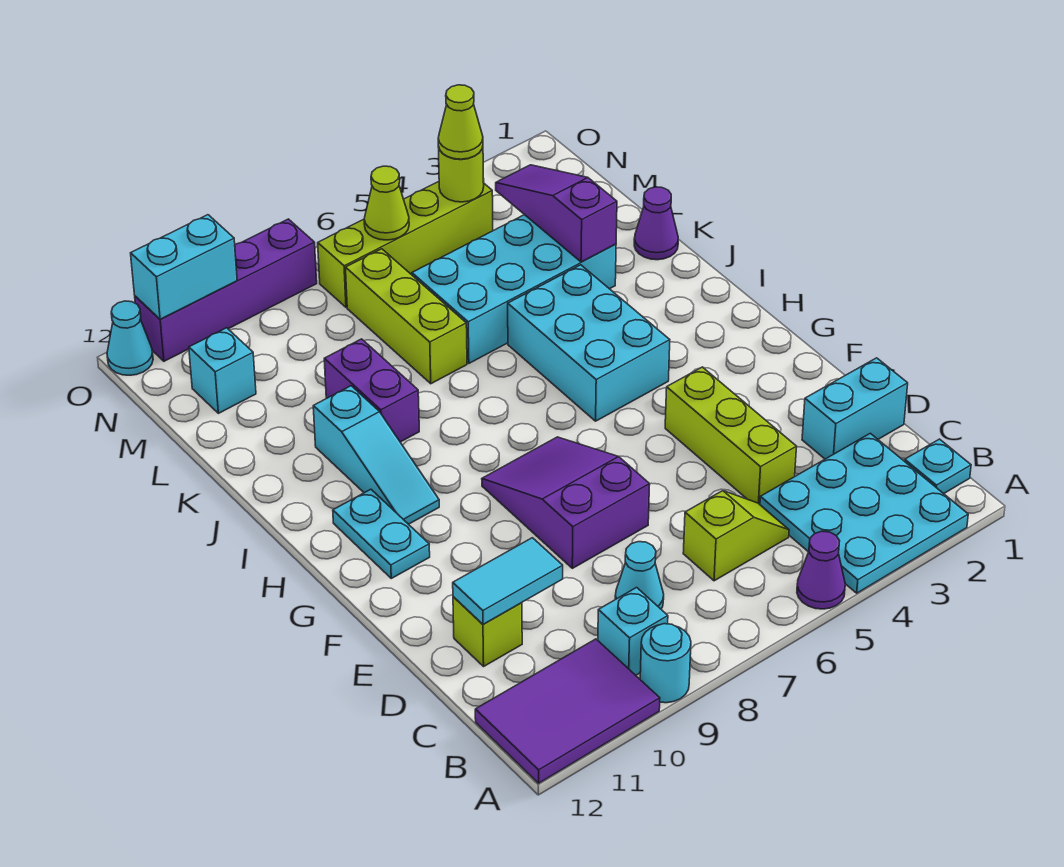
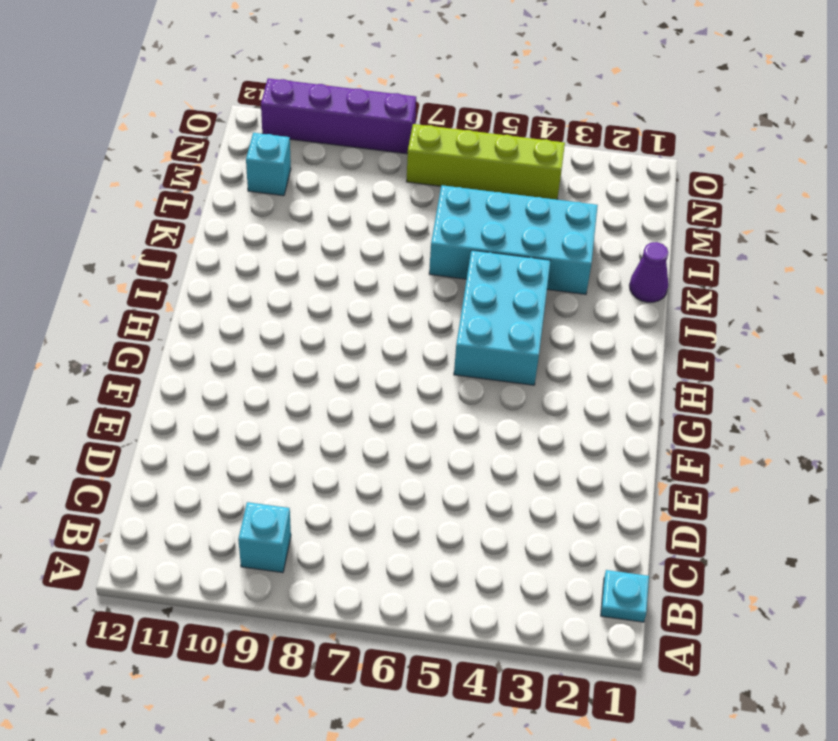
none -> cyan plate A2:C4 level 1
none -> purple cone A5 level 1
none -> cyan round brick A9 level 1

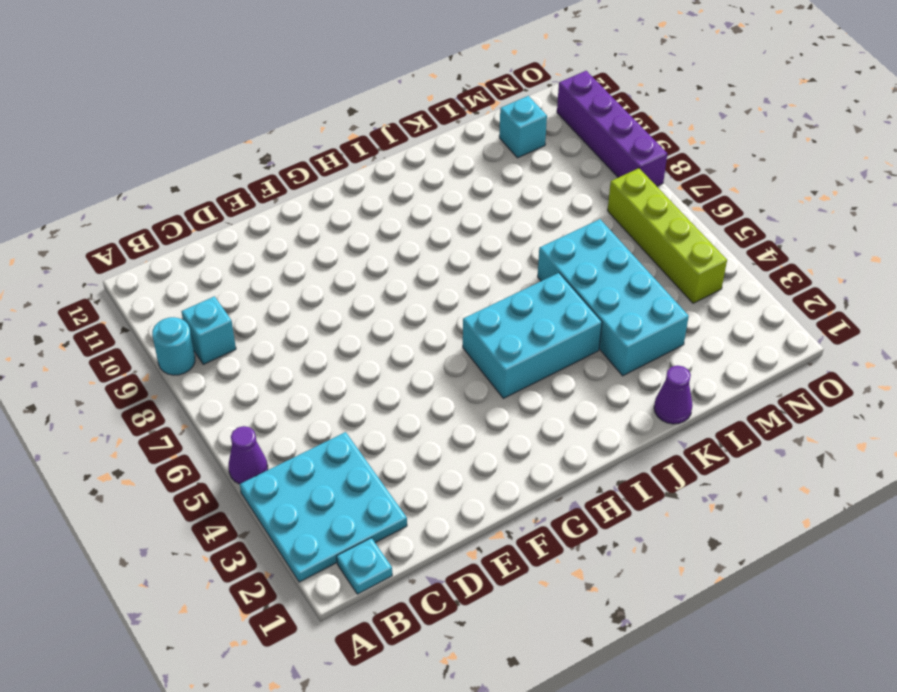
none -> purple tile A10:B12 level 1
none -> lime slope C5:C6 level 1 top 6
none -> cyan cone C8 level 1

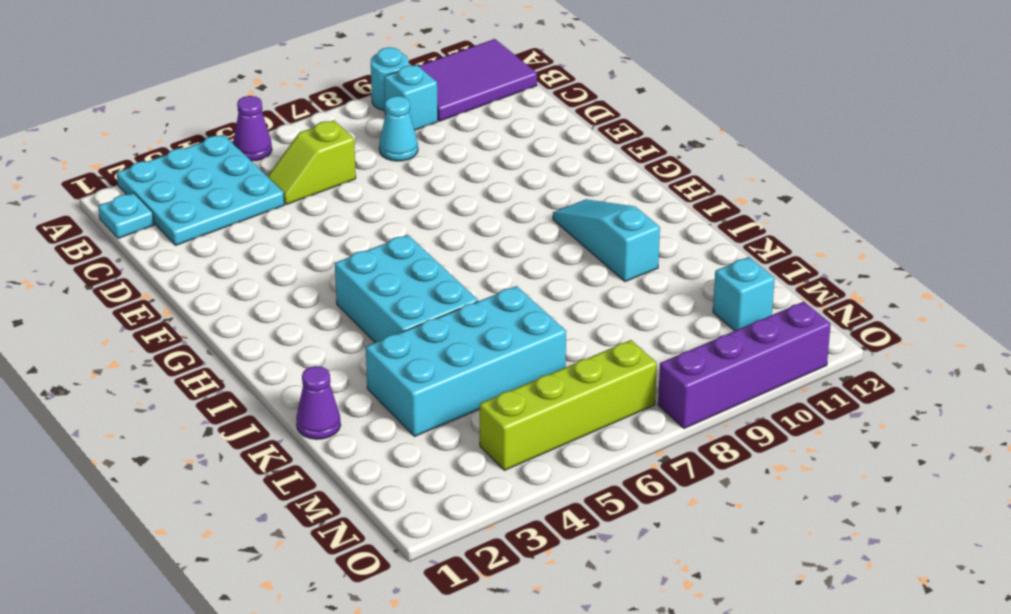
none -> cyan brick D1:D2 level 1
none -> lime brick D4:F4 level 1
none -> lime brick D11 level 1

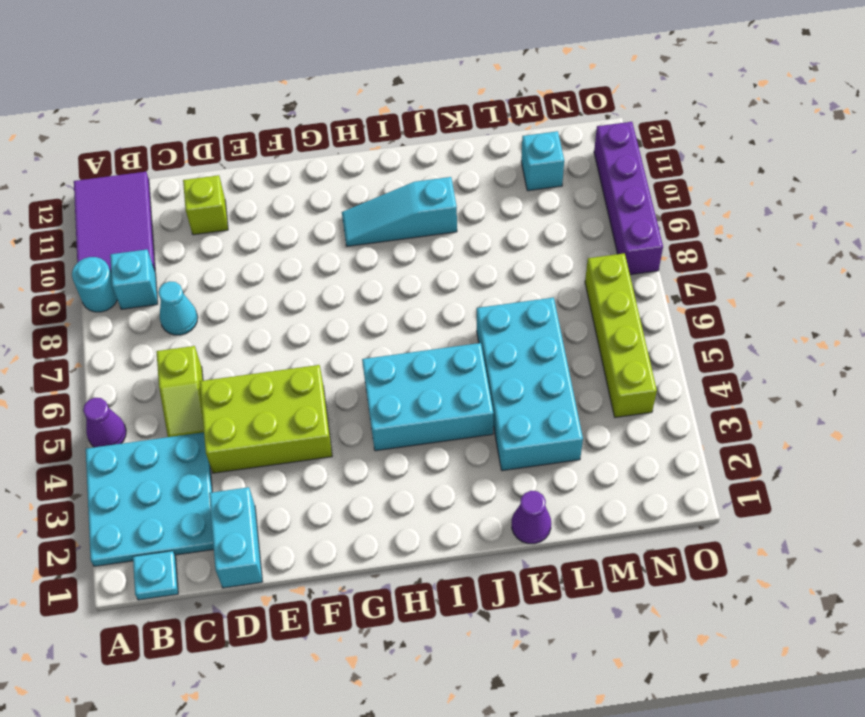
lime brick D4:F5 level 1 -> lime brick D4:F4 level 1
none -> purple slope E7:G8 level 1 top E
none -> cyan plate G11:H11 level 1
none -> purple brick J9:K9 level 1

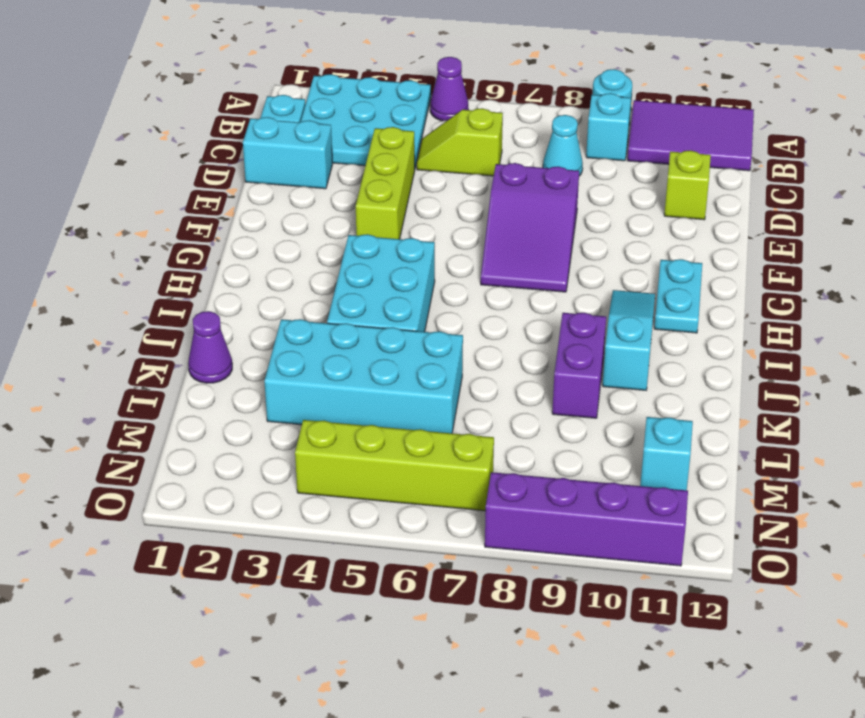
none -> lime brick K7:M7 level 1
none -> cyan cone O12 level 1
none -> cyan tile D10:D11 level 2

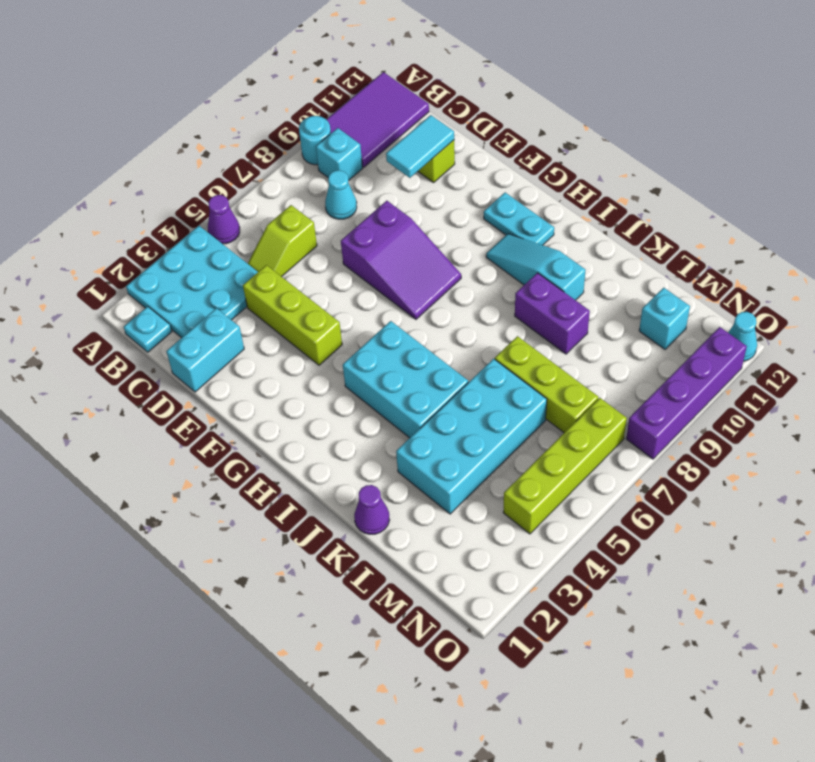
none -> purple slope K3:M3 level 2 top K
none -> lime round brick N4 level 2
none -> lime cone N6 level 2

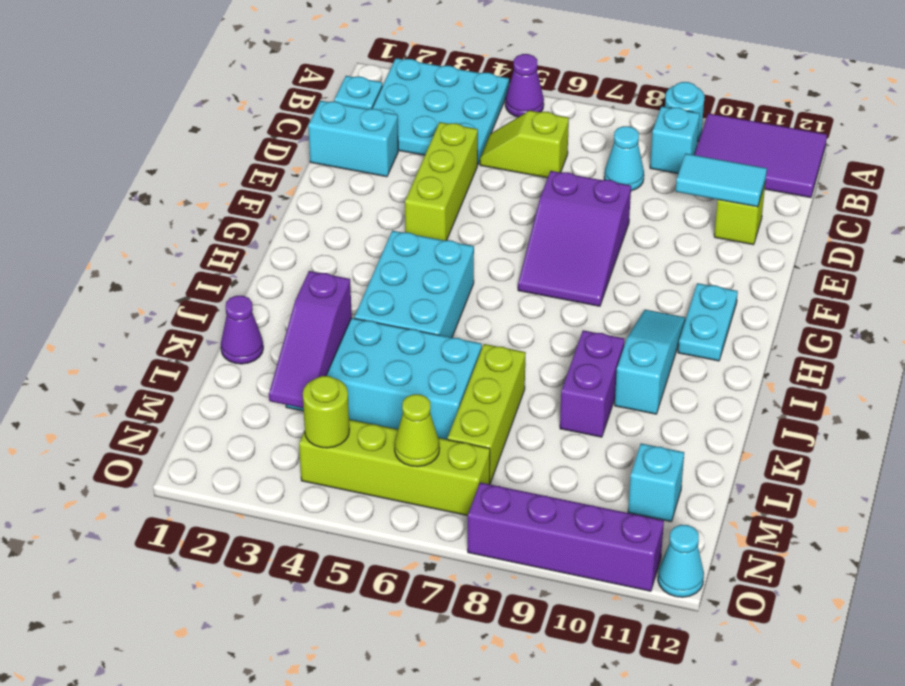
none -> cyan brick O10:O11 level 2
none -> lime cone N4 level 3

